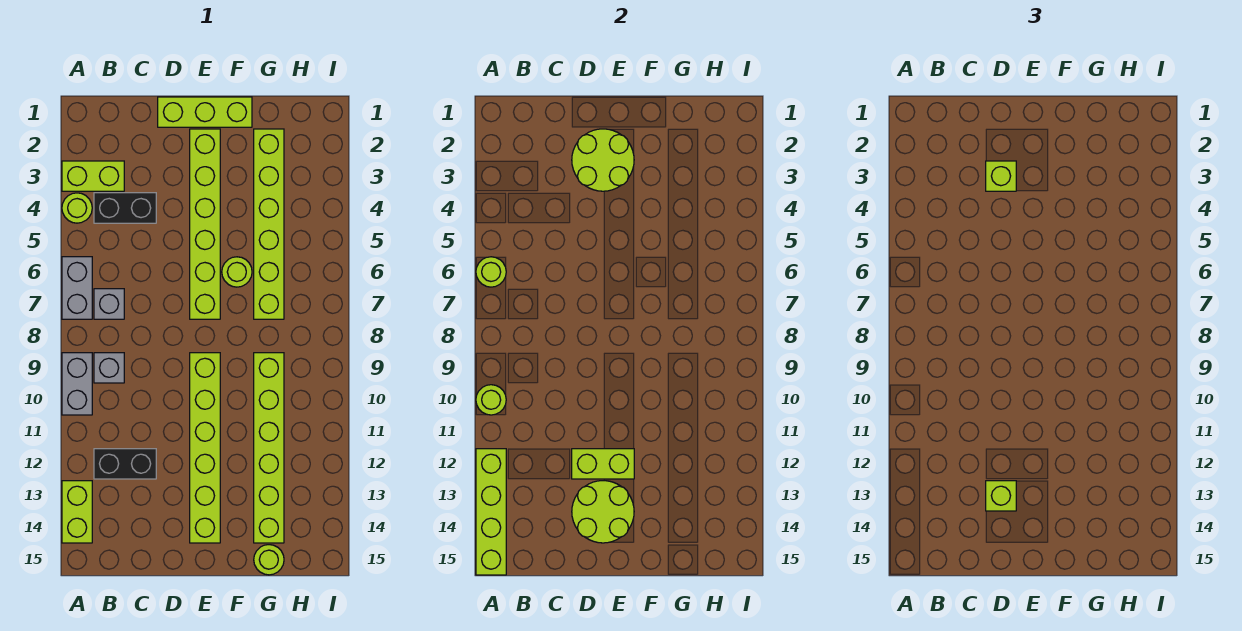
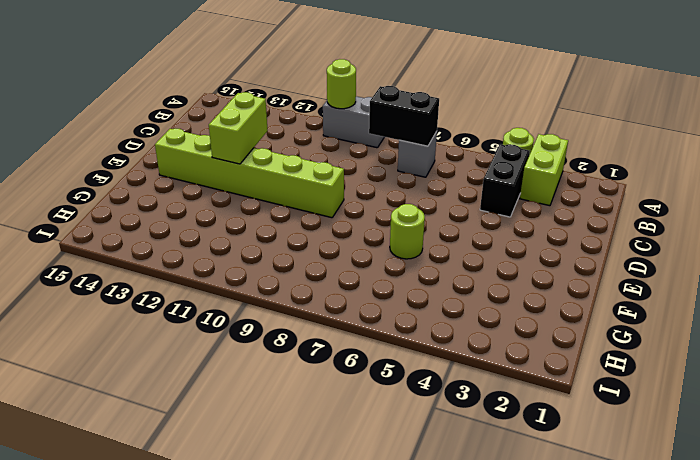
black brick B7:B8 level 2 -> black brick B12:C12 level 1
none -> grey brick A6:A7 level 1
none -> lime brick A13:A14 level 1
none -> grey brick B9 level 1

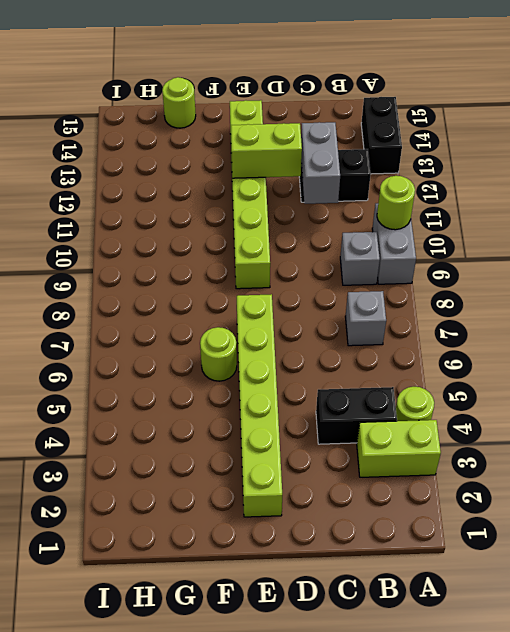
black brick A13:A14 level 1 -> lime brick A13:A14 level 1
grey brick C11:C12 level 2 -> grey brick A6:A7 level 1
none -> lime brick D1:F1 level 1
none -> lime brick G2:G7 level 1
none -> lime brick G9:G14 level 1

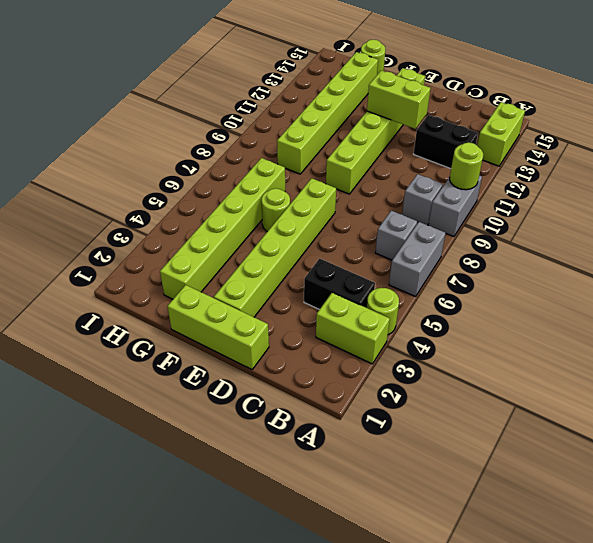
none -> lime round brick A6 level 2
none -> lime brick A12:A15 level 2
none -> lime round brick D2:E3 level 2

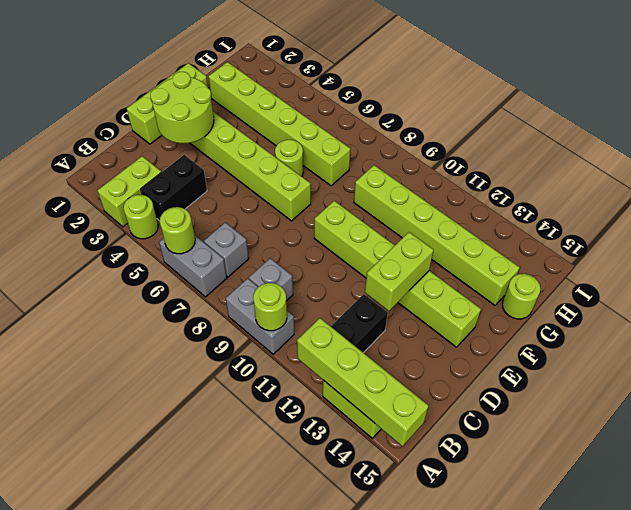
none -> lime round brick D13:E14 level 2
none -> lime brick D3 level 3
none -> lime brick D13 level 3

